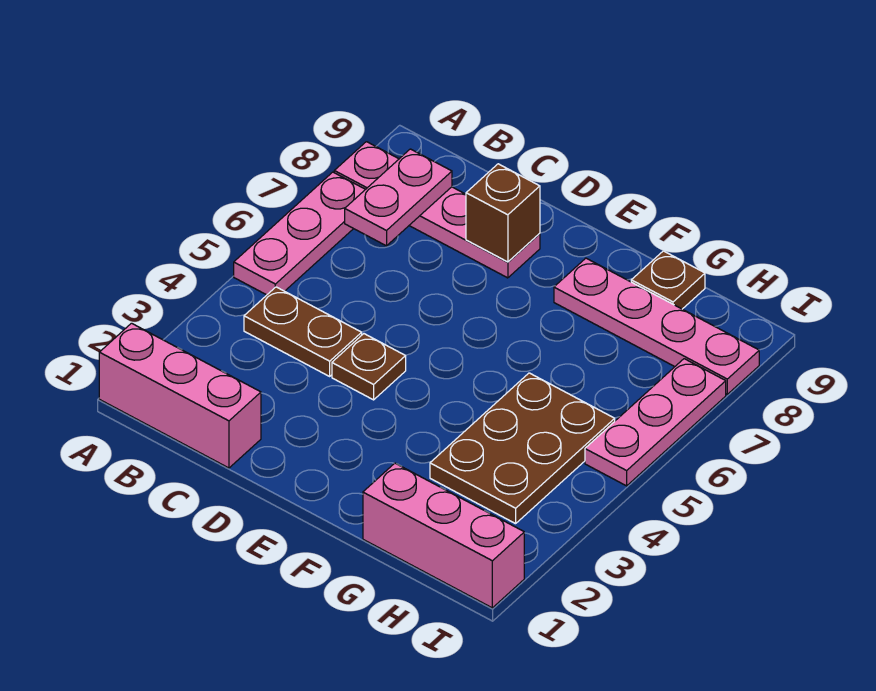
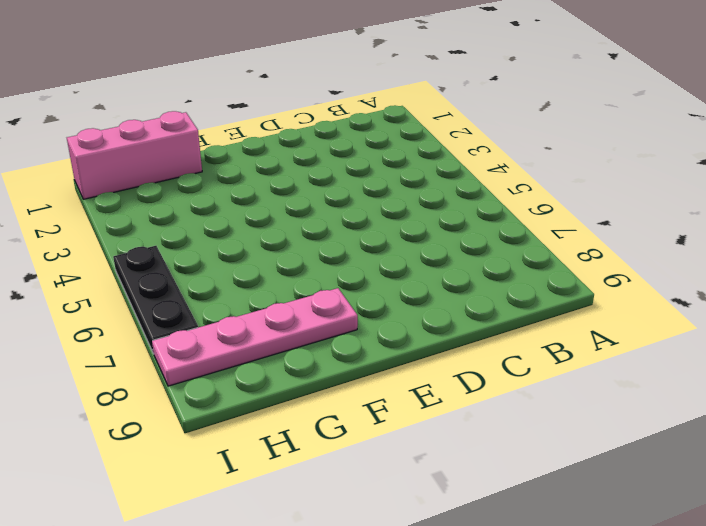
black plate I5:I7 level 1 -> pink plate I5:I7 level 1
none -> pink brick A1:C1 level 1
none -> pink plate A5:A7 level 1
none -> pink plate A8:D8 level 1

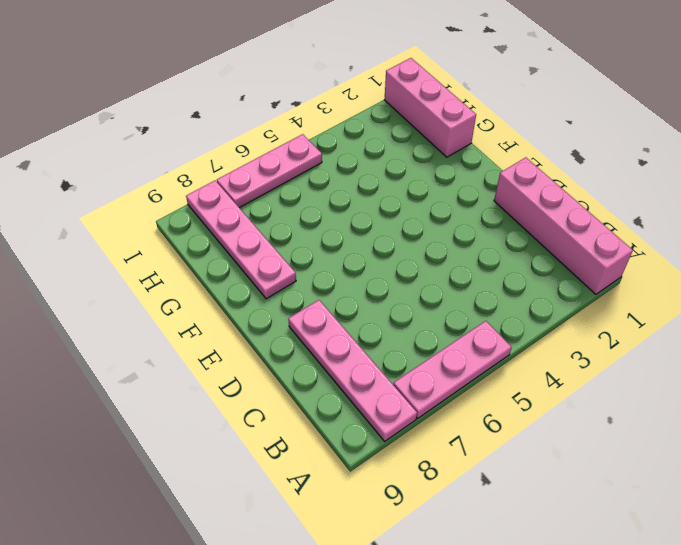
pink brick A1:D1 level 1 -> pink brick A1:C1 level 1
none -> brown plate B4:C4 level 1
none -> brown plate D4 level 1
none -> brown plate G3:H5 level 1

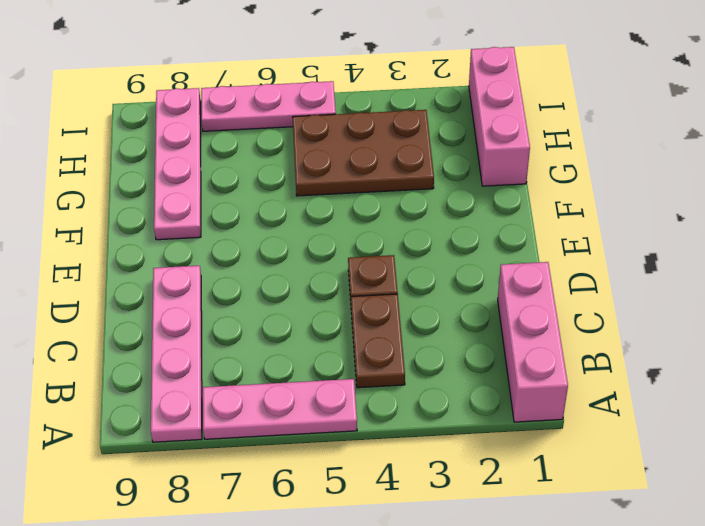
none -> brown plate G9 level 1
none -> pink plate B7:B8 level 2
none -> brown brick D8 level 2

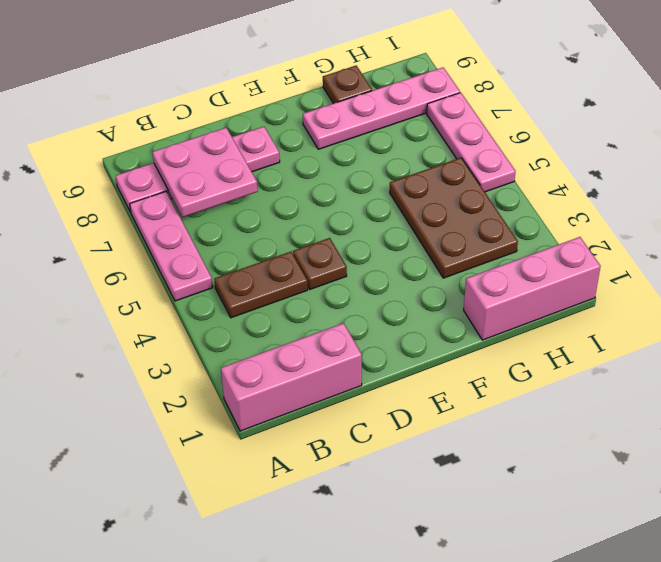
pink plate B7:C8 level 2 -> pink plate B7:B8 level 2
none -> brown brick D8 level 2

